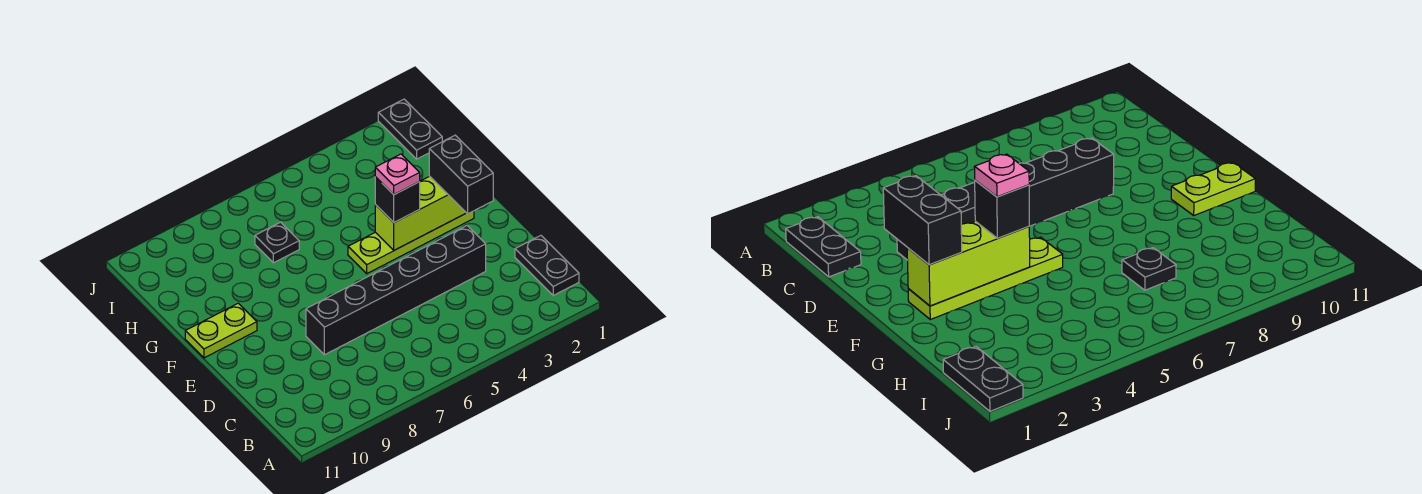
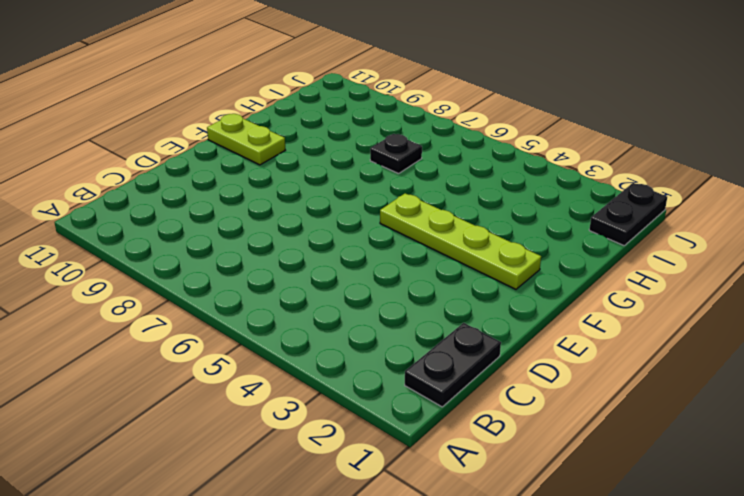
none -> black brick D3:D8 level 1
none -> lime brick F2:F4 level 2

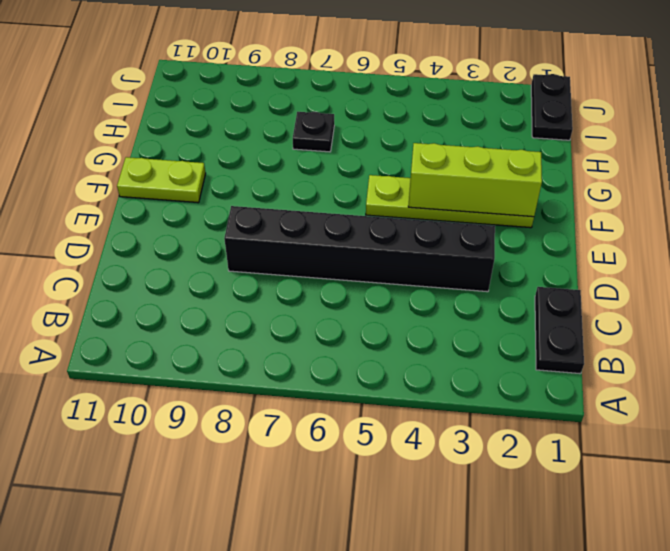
none -> black brick E2:F2 level 3
none -> black brick F4 level 3

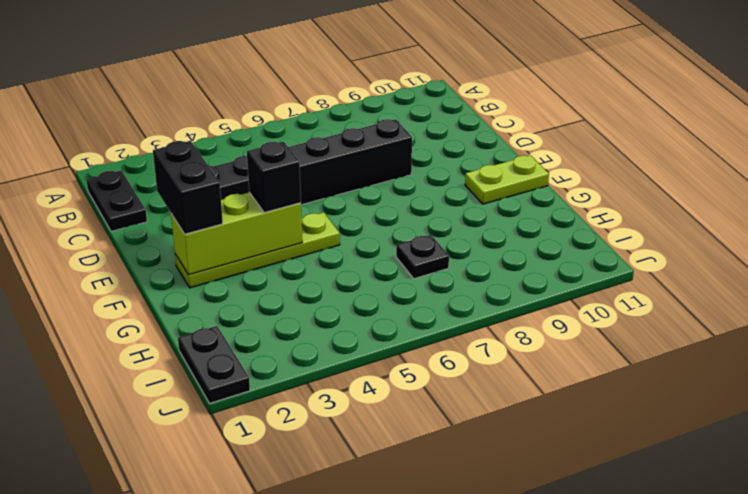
none -> pink plate F4 level 4

